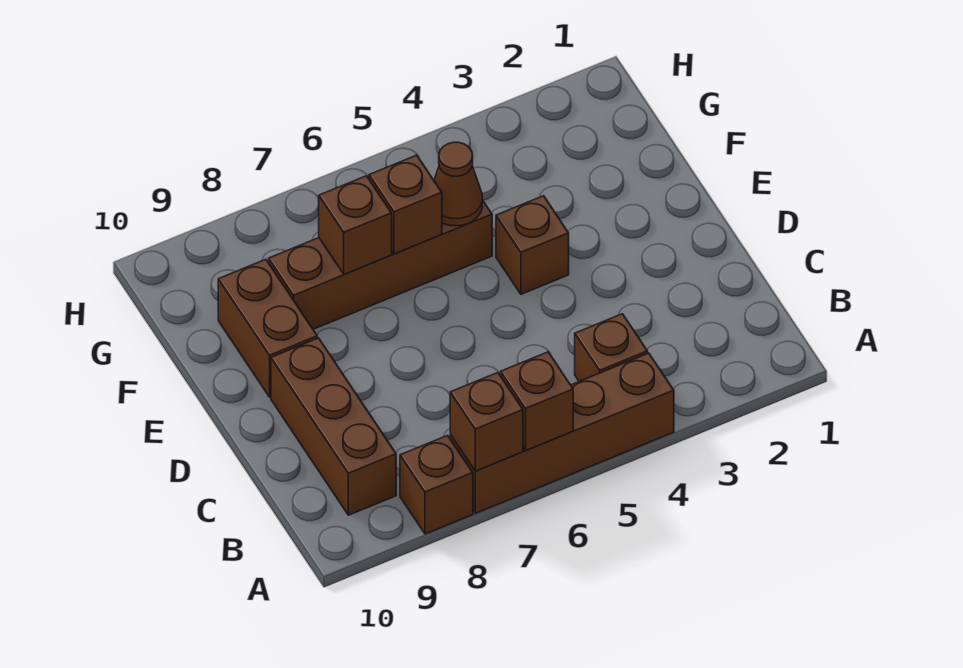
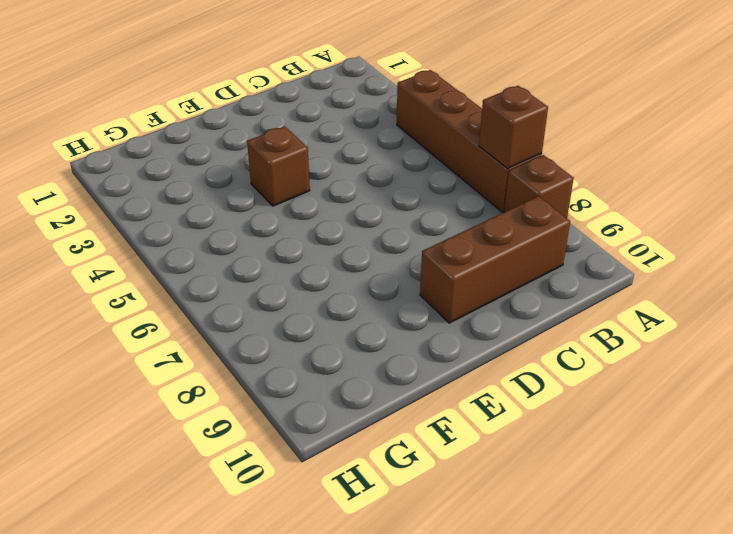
none -> brown brick B4 level 1
none -> brown brick E9:F9 level 1
none -> brown brick F5:F8 level 1

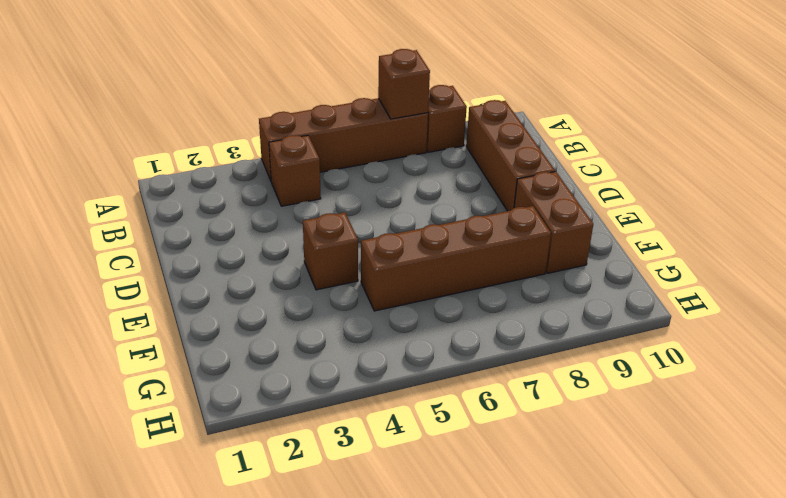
none -> brown brick A6 level 2
none -> brown cone F5 level 2
none -> brown brick F6 level 2

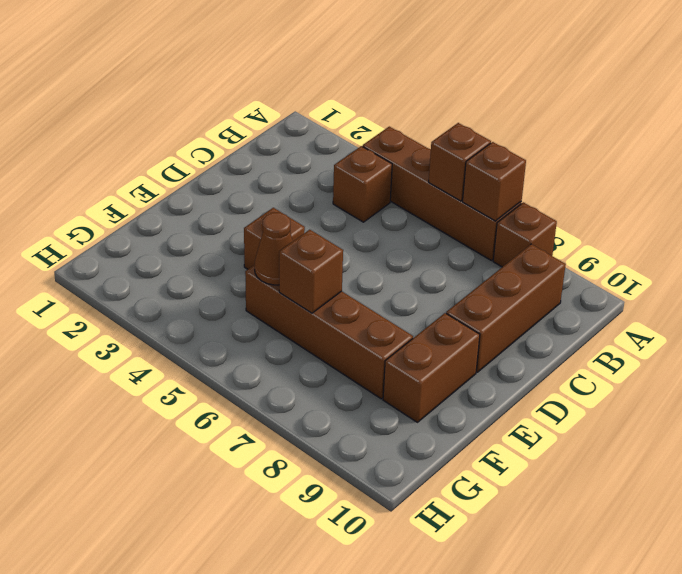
none -> brown brick F7 level 2

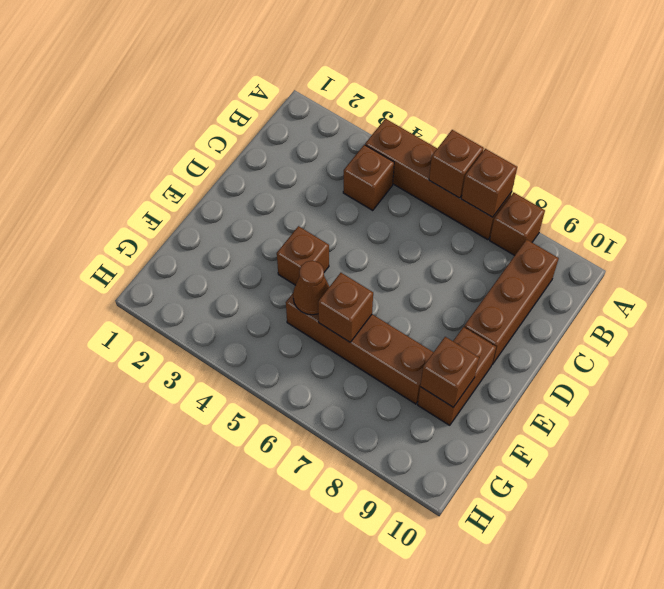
brown brick F9 level 2 -> brown brick F7 level 2

